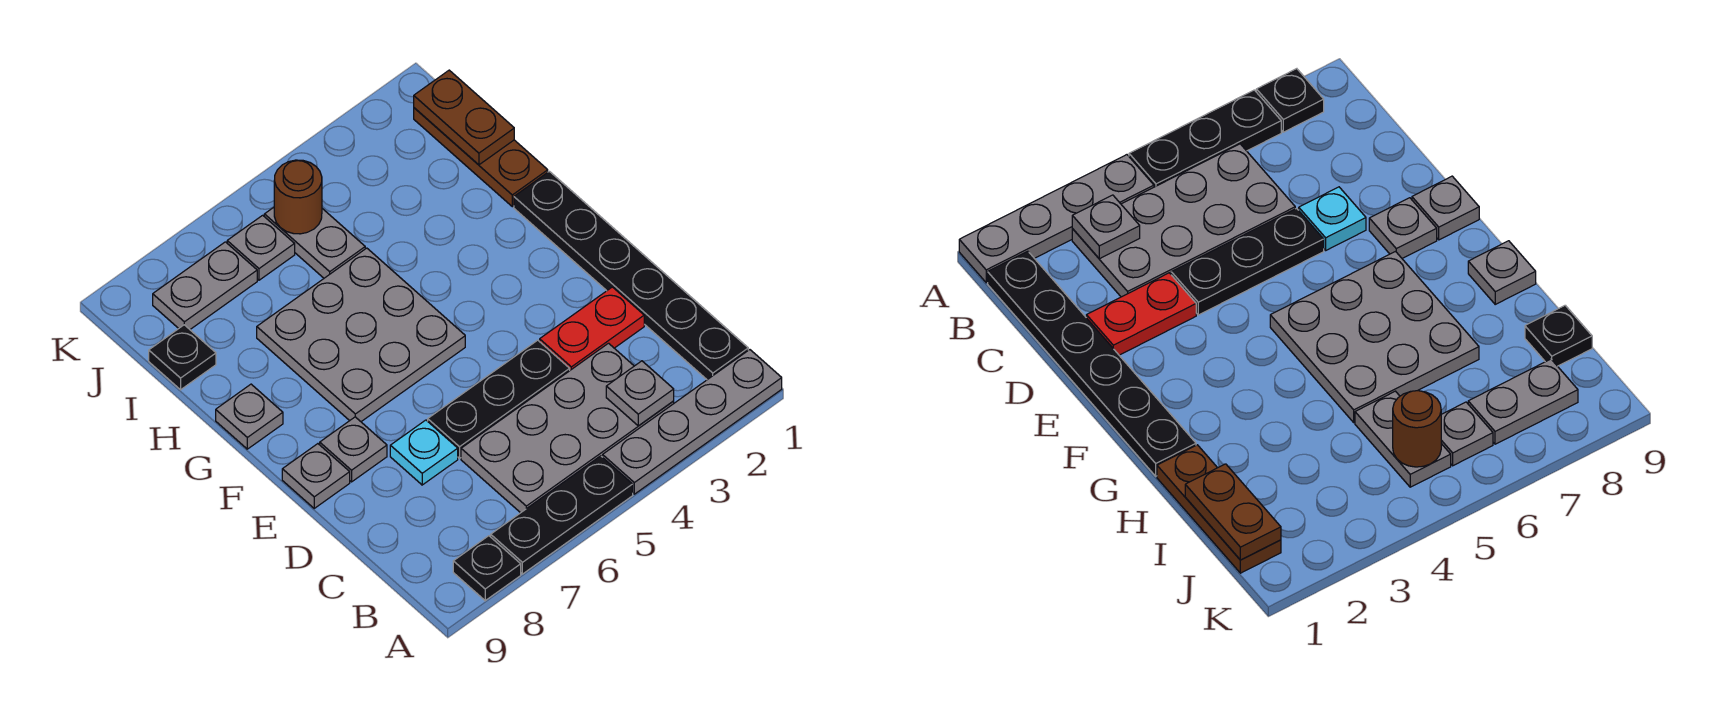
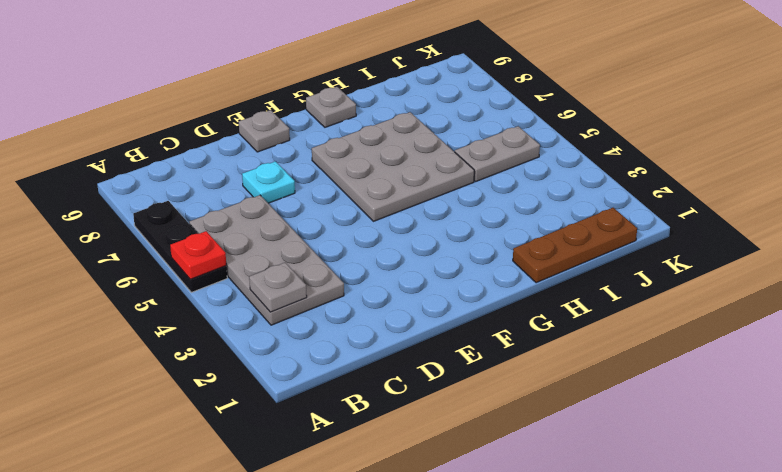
red plate A5 level 2 -> none
none -> grey plate A1:A4 level 1
none -> black plate A8 level 1
none -> black plate B1:G1 level 1

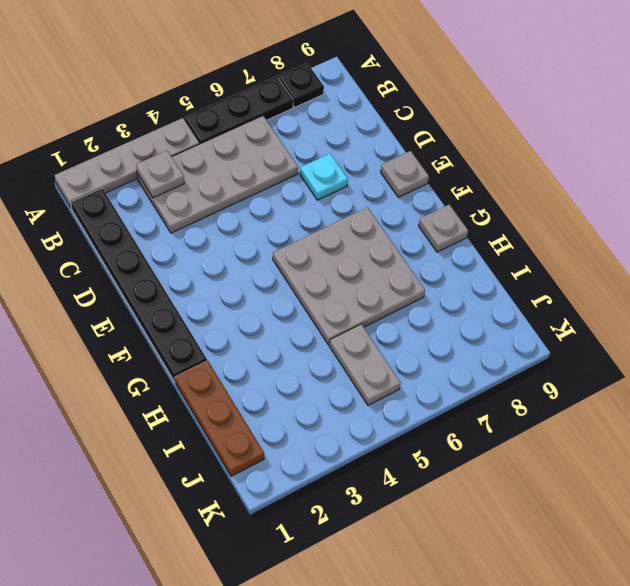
none -> red plate D2:D3 level 1
none -> black plate D4:D6 level 1
none -> grey plate E8 level 1

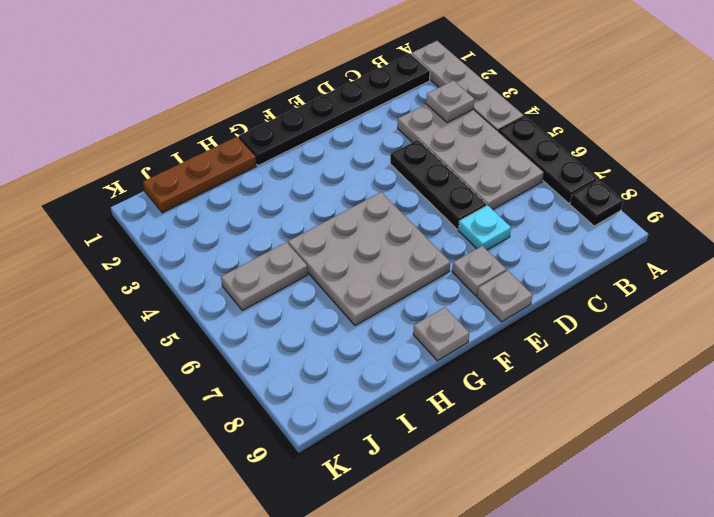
none -> red plate D2:D3 level 1
none -> black plate I9 level 1
none -> grey plate J6 level 1

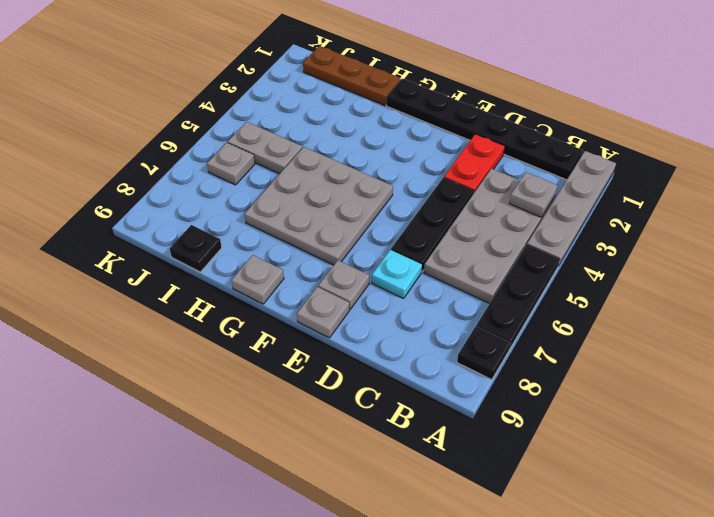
none -> grey plate J7:J8 level 1
none -> brown plate I1:J1 level 2
none -> brown round brick J5 level 2

